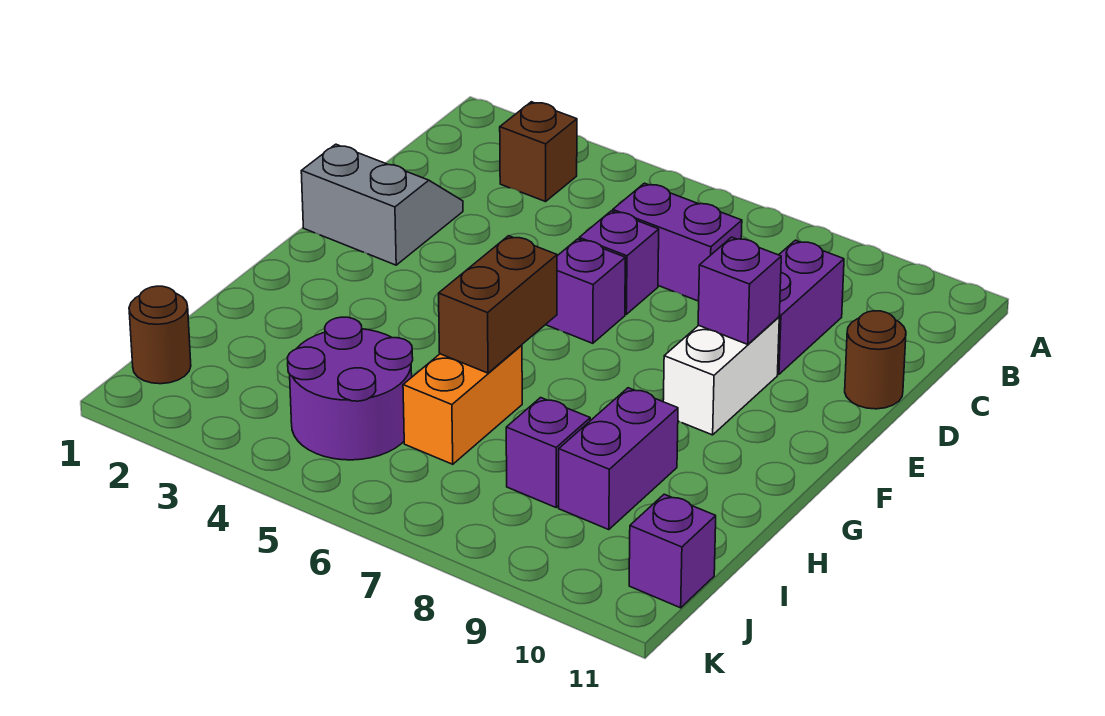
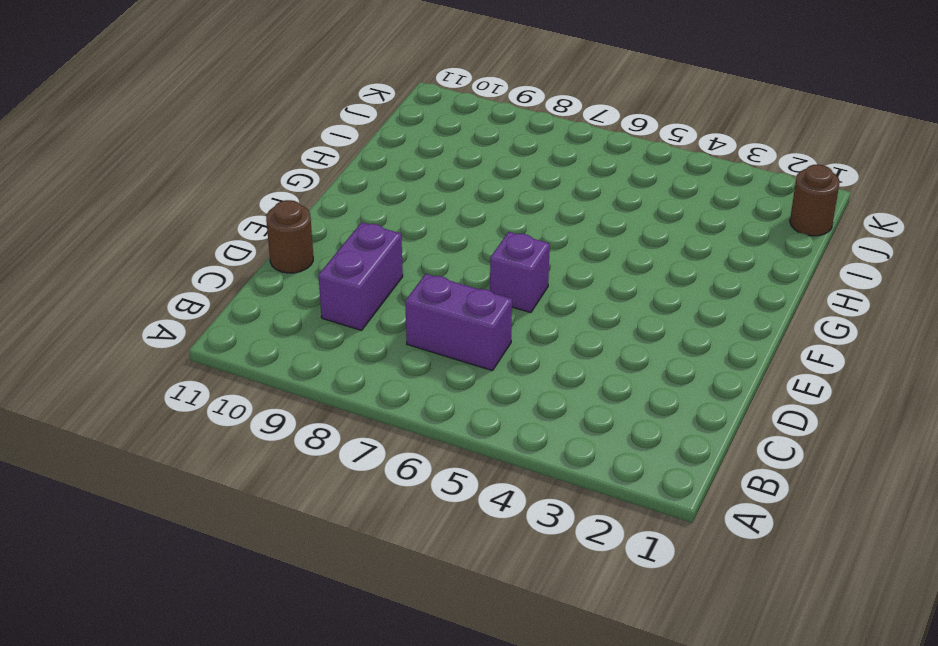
none -> brown brick B3 level 1
none -> grey slope D1:E2 level 1 top E
none -> purple brick D6 level 1

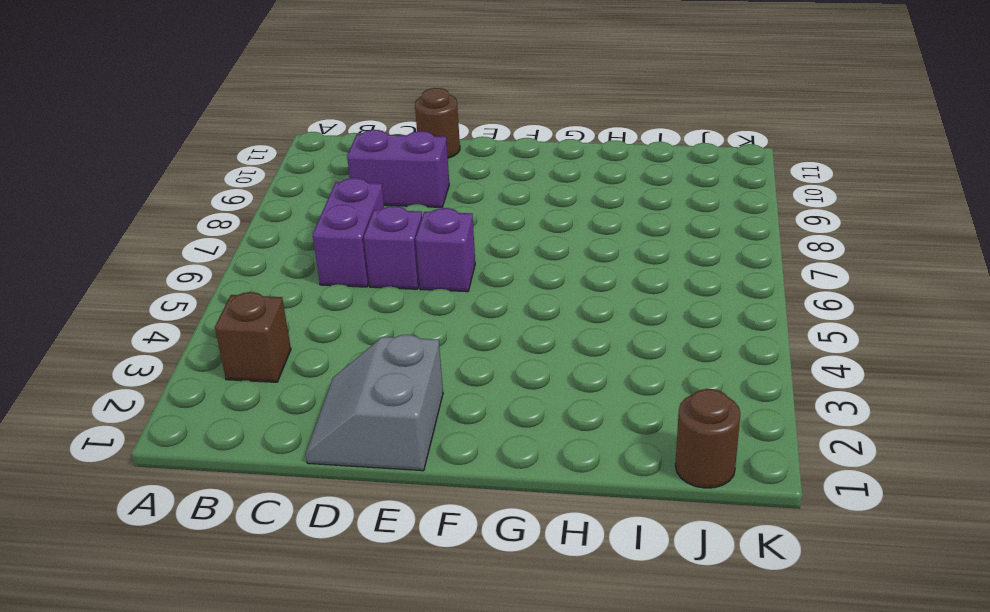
none -> white brick E9:F9 level 1
none -> orange brick H6:I6 level 1
none -> purple brick H9:I9 level 1

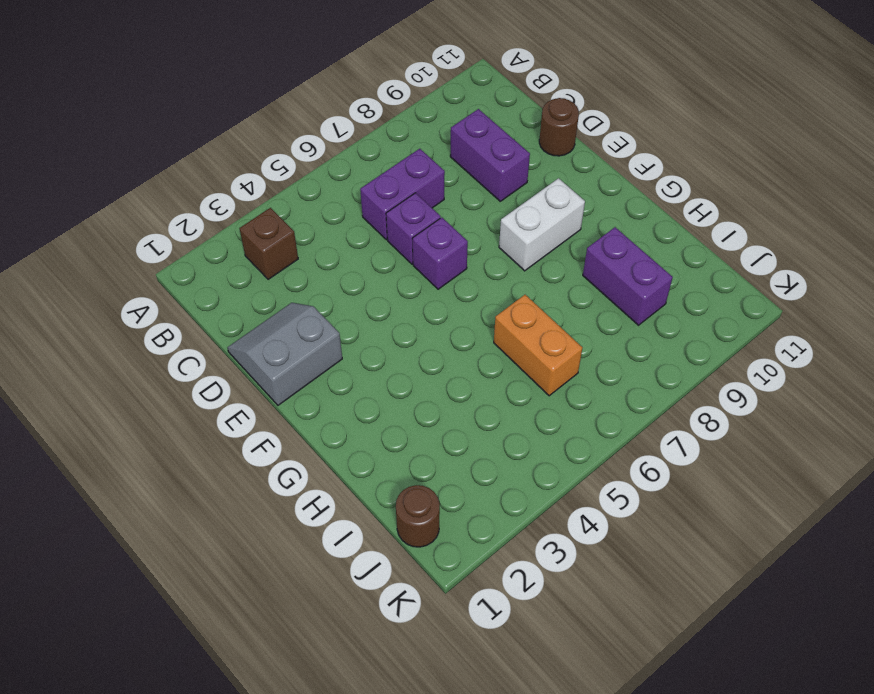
white brick F8:F9 level 1 -> white brick E9:F9 level 1
none -> purple round brick I4:J5 level 1
none -> purple brick I8 level 1
none -> purple brick J11 level 1

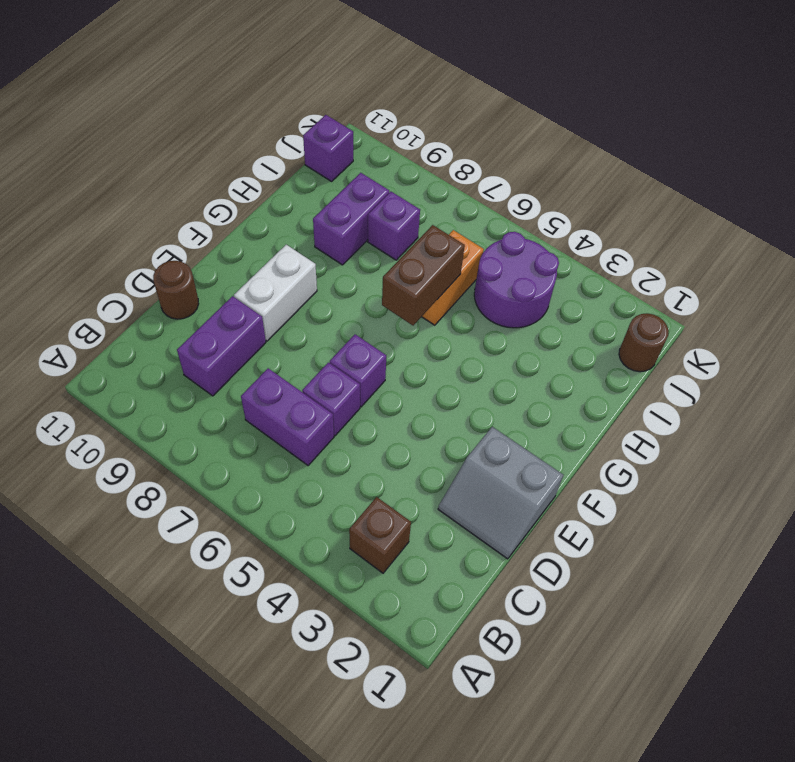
none -> purple brick E9 level 2

